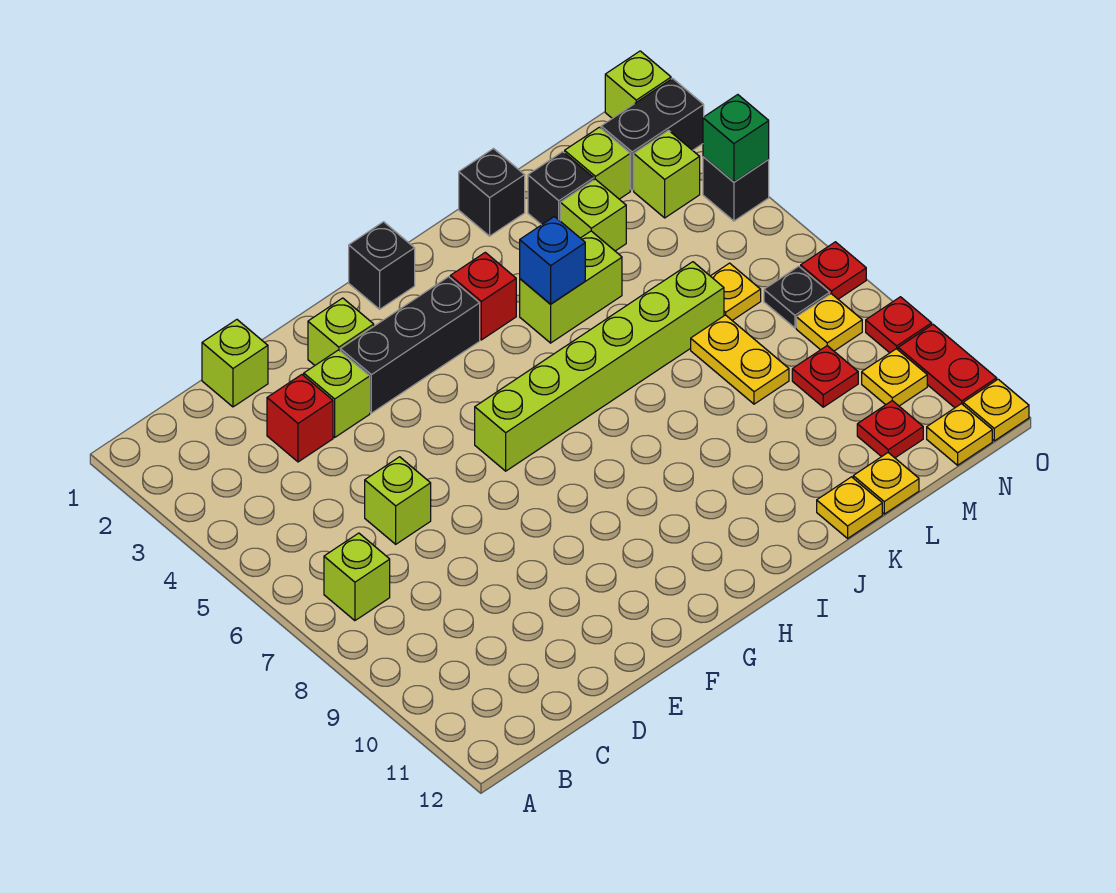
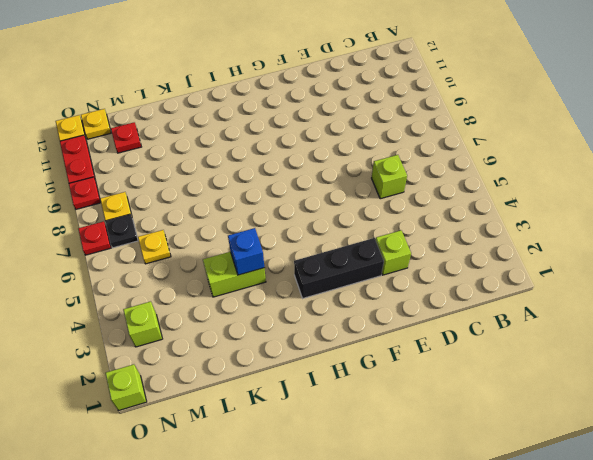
none -> lime brick B7 level 1
none -> lime brick D1 level 1
none -> red brick D3 level 1
none -> lime brick F2 level 1

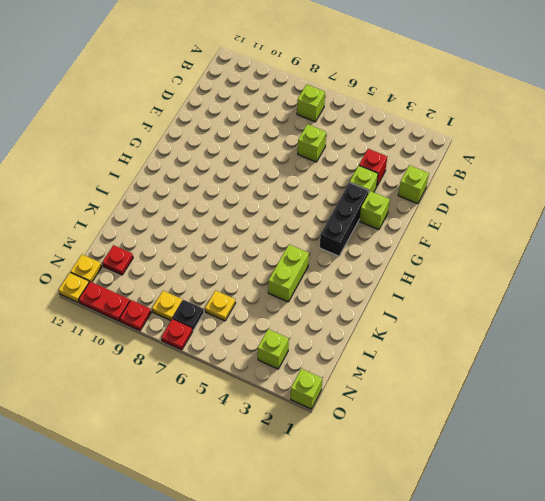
none -> lime brick G6:L6 level 1
none -> black brick H1 level 1
none -> red brick I3 level 1
none -> black brick K1 level 1

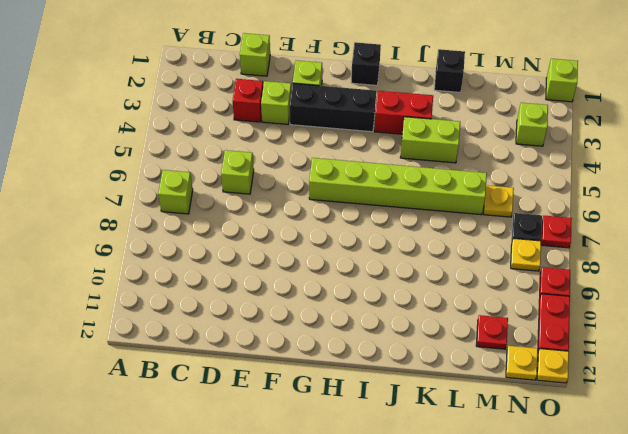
red brick I3:J3 level 1 -> red brick I3 level 1
none -> yellow plate K12 level 1
none -> black brick L2 level 1
none -> lime brick L3 level 1
none -> yellow plate L7:L8 level 1

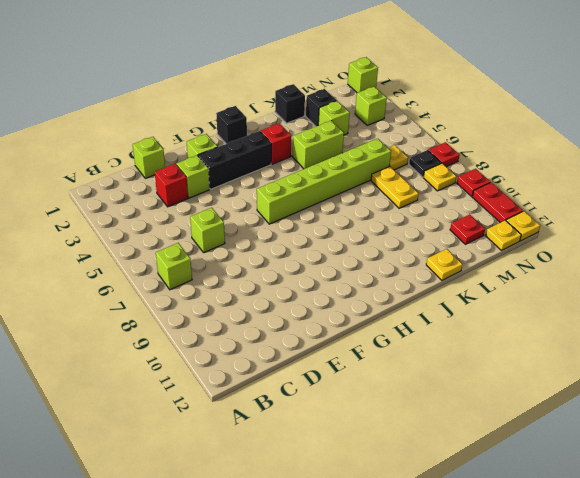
none -> yellow plate L12 level 1
none -> lime brick M2 level 1
none -> red plate M9 level 1
none -> black brick N2:O2 level 1

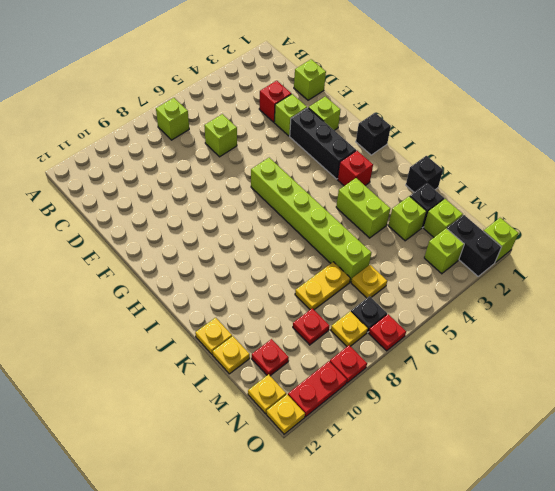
none -> yellow plate N10 level 1
none -> black brick O4 level 1
none -> blue brick J4 level 2
none -> green brick O4 level 2

